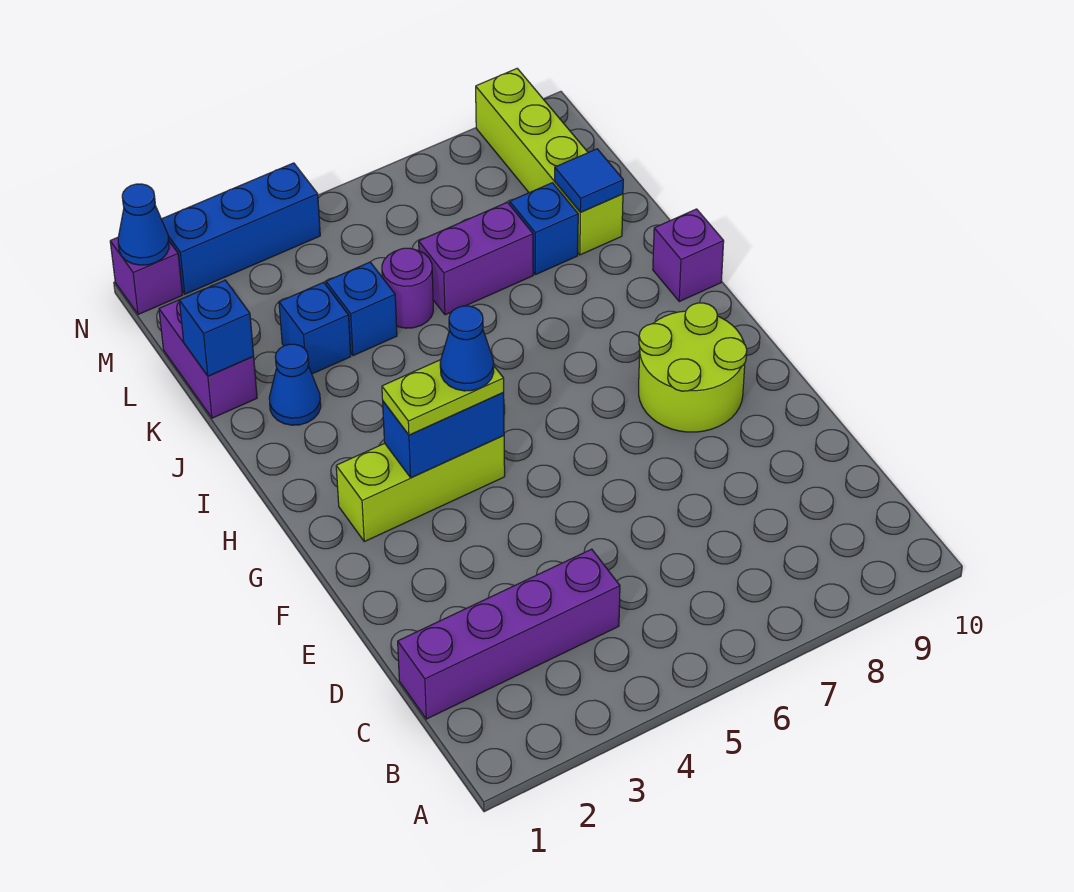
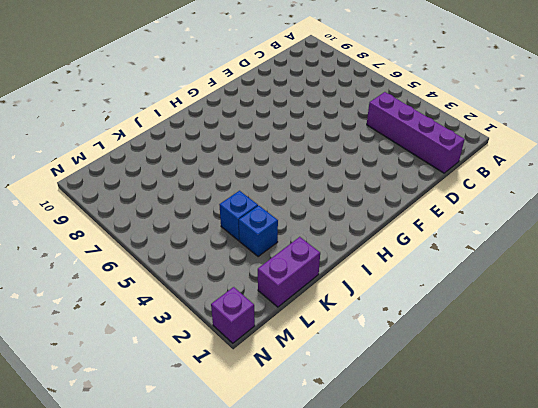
none -> lime round brick F8:G9 level 1
none -> lime brick G2:G4 level 1
none -> purple brick I10 level 1

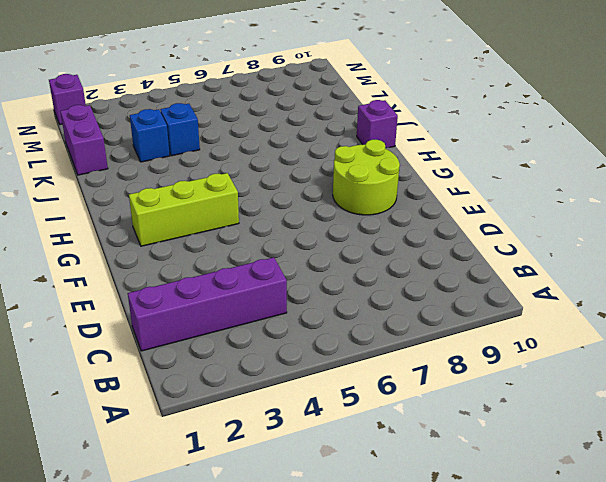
none -> blue cone J2 level 1
none -> purple round brick K5 level 1
none -> purple brick K6:K7 level 1

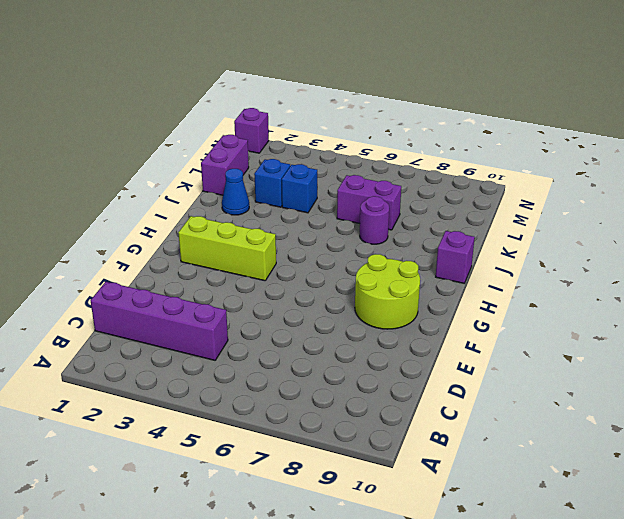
purple round brick J7 level 1 -> purple round brick K5 level 1
none -> blue brick K8 level 1
none -> lime brick K9:N9 level 1
none -> blue brick N2:N4 level 1

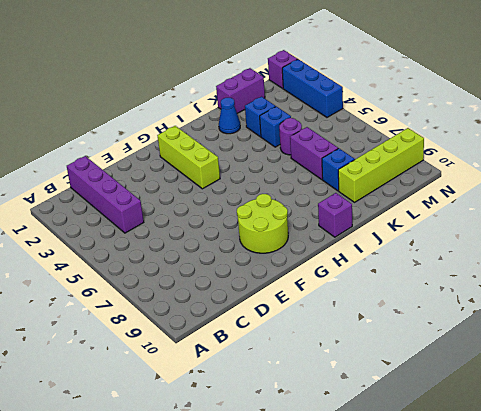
none -> blue brick G3:G4 level 2
none -> blue brick K1 level 2
none -> blue tile K9 level 2

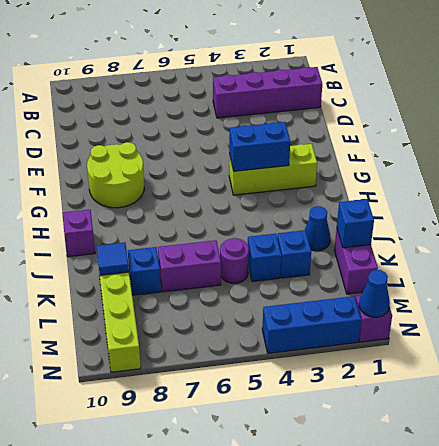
none -> lime plate G3:G4 level 3
none -> blue cone G4 level 4

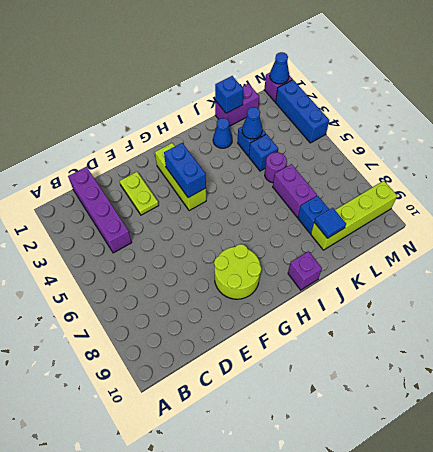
lime plate E2:E3 level 1 -> lime plate G3:G4 level 3
blue cone K3 level 2 -> blue cone G4 level 4

